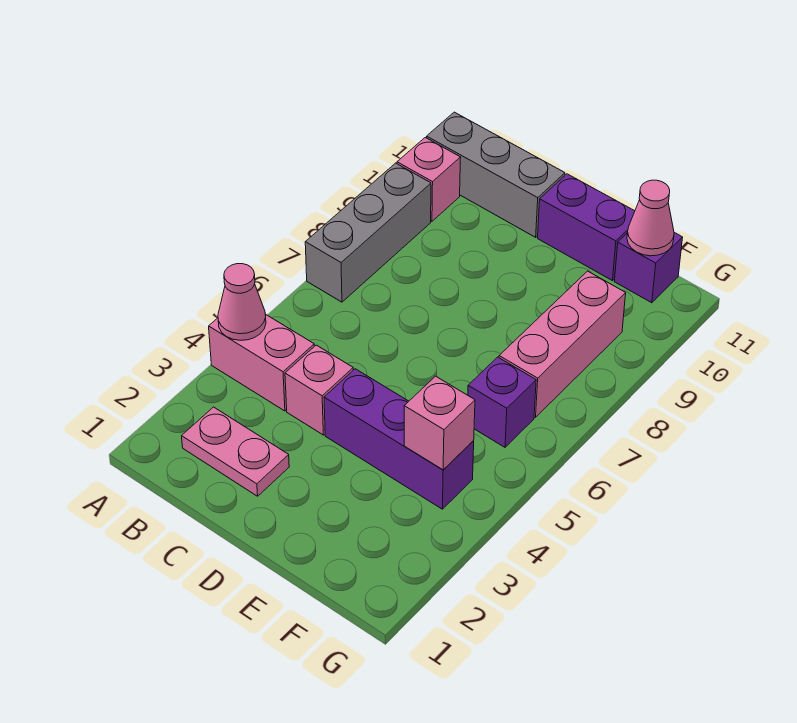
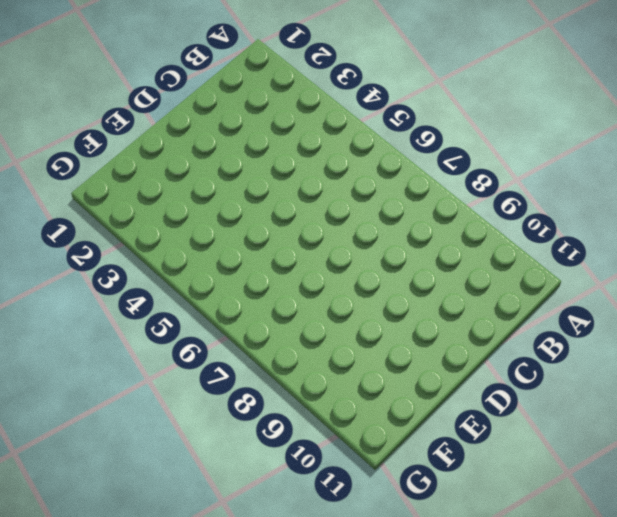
none -> pink brick A4:B4 level 1
none -> grey brick A7:A9 level 1
none -> pink brick A10 level 1

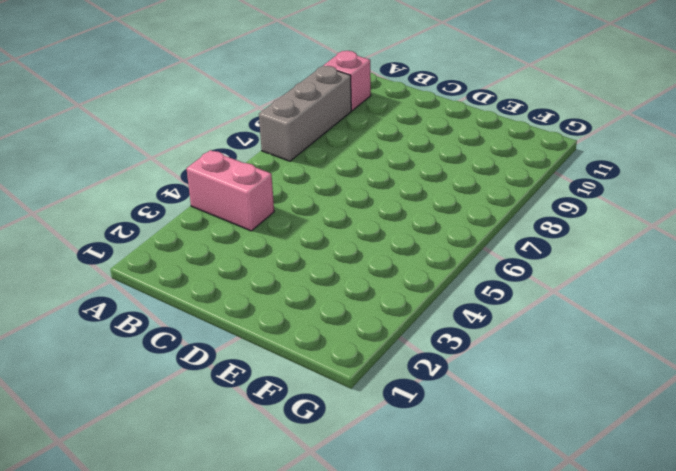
none -> grey brick A11:C11 level 1
none -> pink plate B2:C2 level 1
none -> pink brick C4 level 1

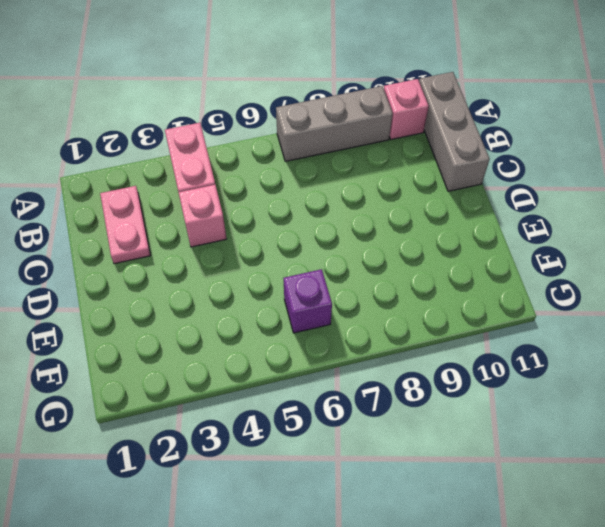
none -> purple brick D4:F4 level 1
none -> purple brick D11:E11 level 1
none -> pink brick F7:F9 level 1

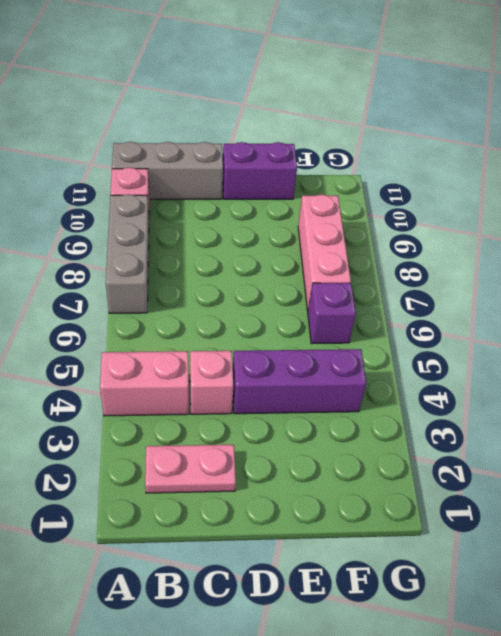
none -> purple brick F11 level 1
none -> pink cone A4 level 2
none -> pink brick F4 level 2

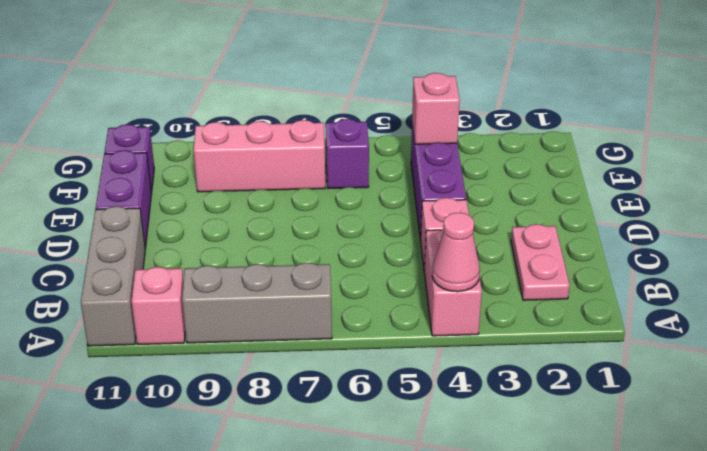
none -> pink cone F11 level 2

